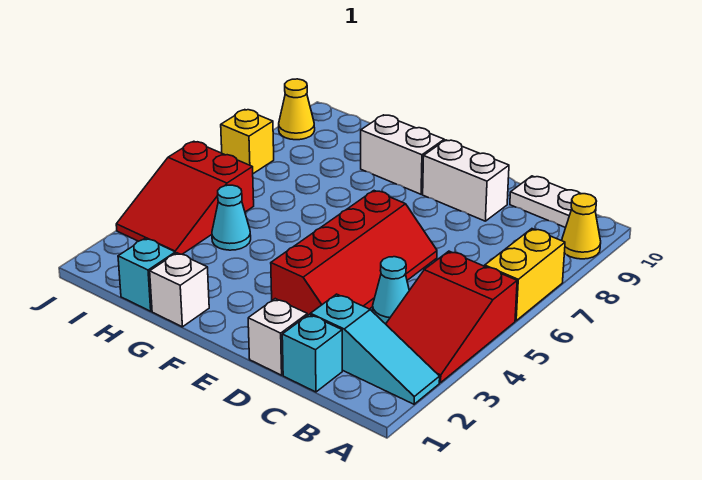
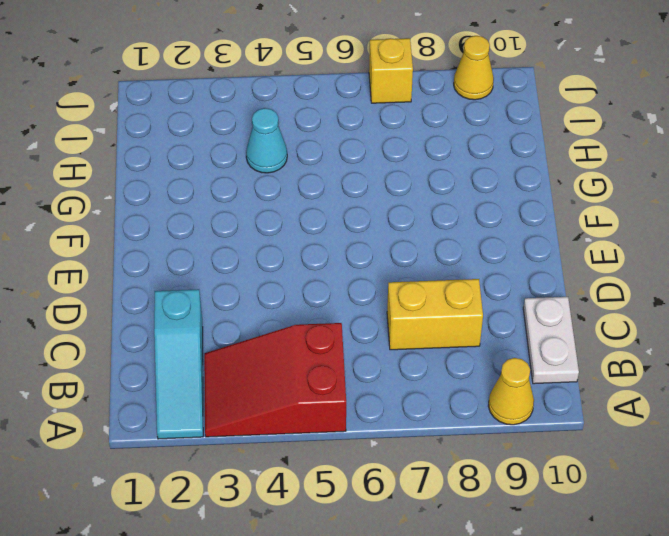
yellow brick C7:C8 level 1 -> yellow brick A6:A7 level 1
none -> cyan brick C1 level 1
none -> cyan cone C4 level 1
none -> white brick D1 level 1

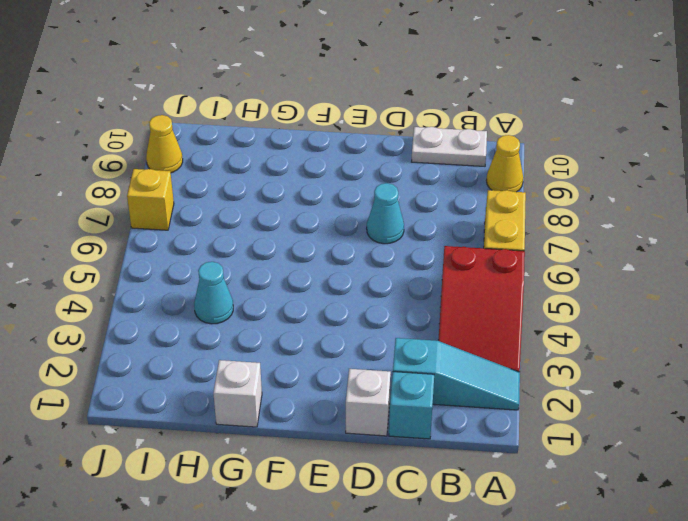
cyan cone D7 level 1 -> cyan cone C4 level 1
none -> red slope D3:E6 level 1 top E
none -> white brick D9:E9 level 1
none -> white brick F9:G9 level 1

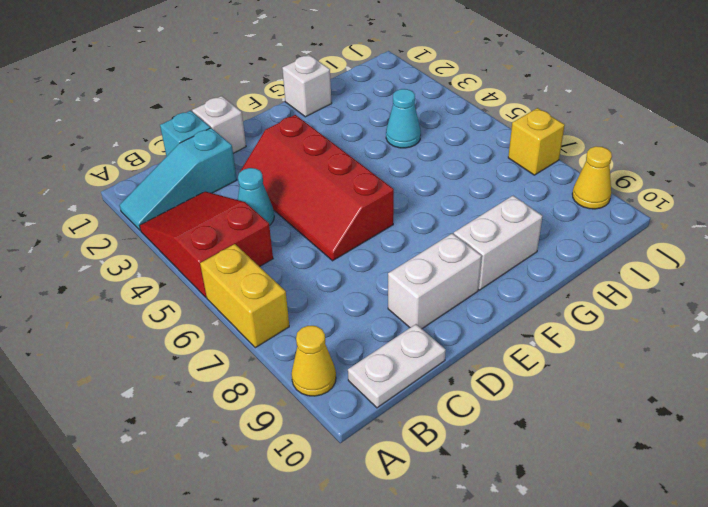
none -> cyan brick H1 level 1
none -> red slope I3:J5 level 1 top 5

